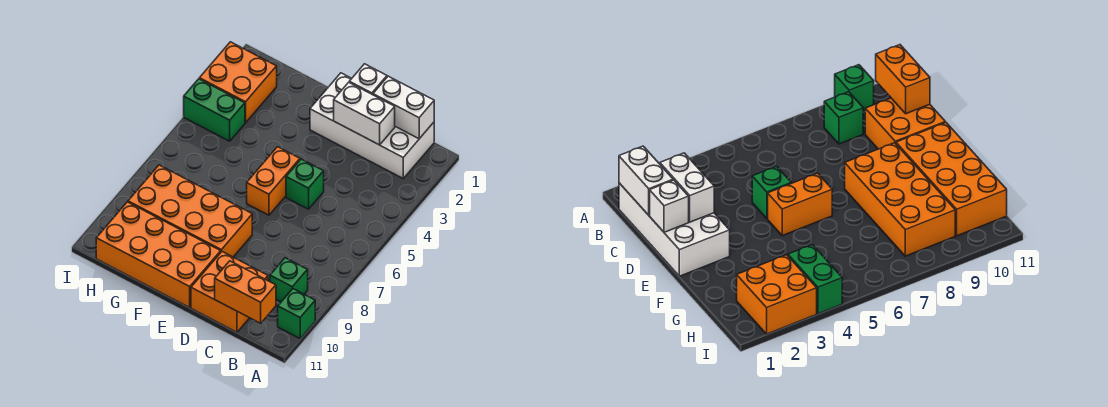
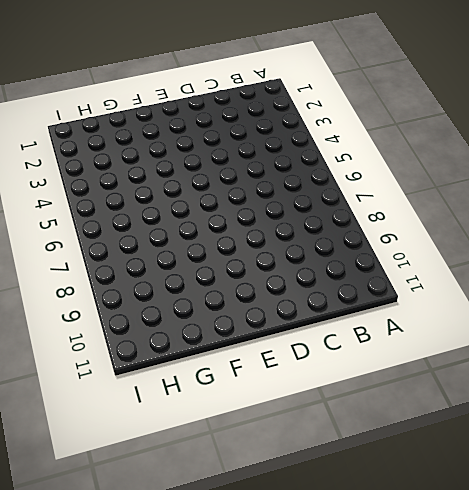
none -> green brick A10 level 1
none -> white brick B1:E2 level 1
none -> green brick B9 level 1

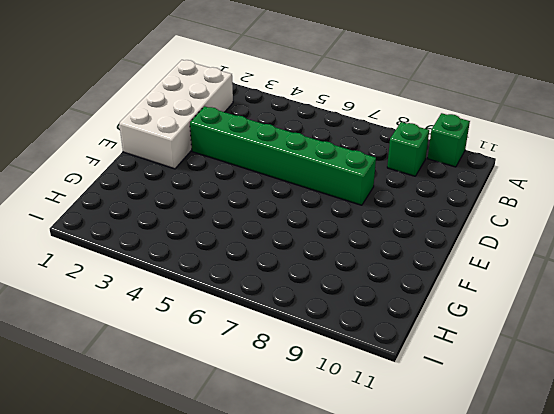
green brick D3:D8 level 1 -> green brick D5 level 1
none -> orange brick C10:D11 level 1
none -> orange brick E5:E6 level 1
none -> orange brick E8:H9 level 1

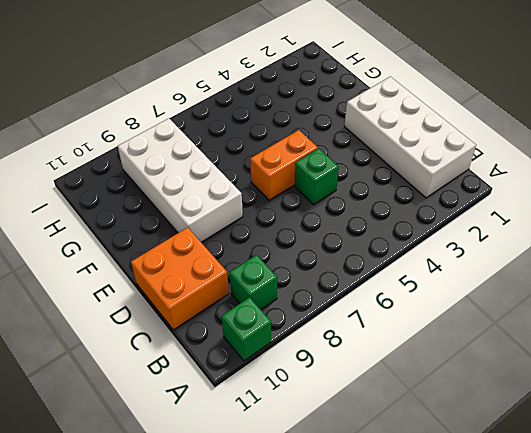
white brick E8:H9 level 1 -> orange brick E8:H9 level 1
none -> orange brick E10:H11 level 1
none -> orange brick H2:I3 level 1
none -> green brick H4:I4 level 1

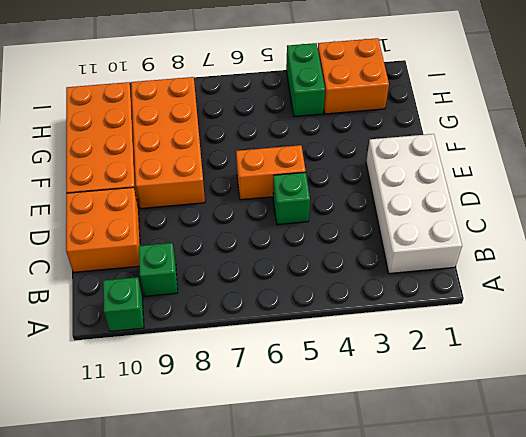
none -> white brick B1:C1 level 2
none -> orange brick B11:C11 level 2
none -> white brick C2:D2 level 2

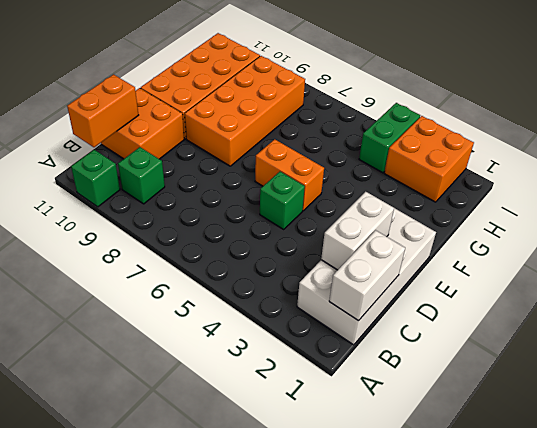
none -> white brick D1 level 2

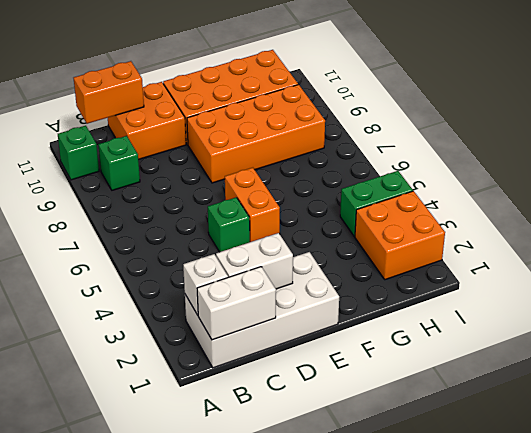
white brick B2 level 2 -> white brick D1 level 2

